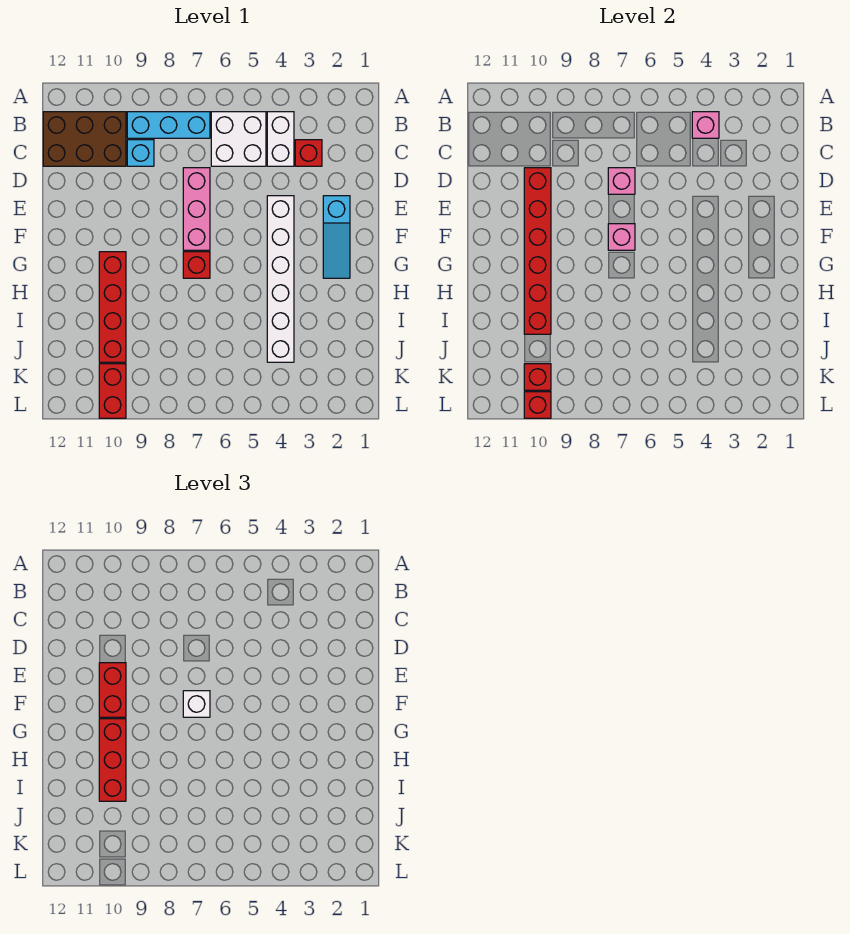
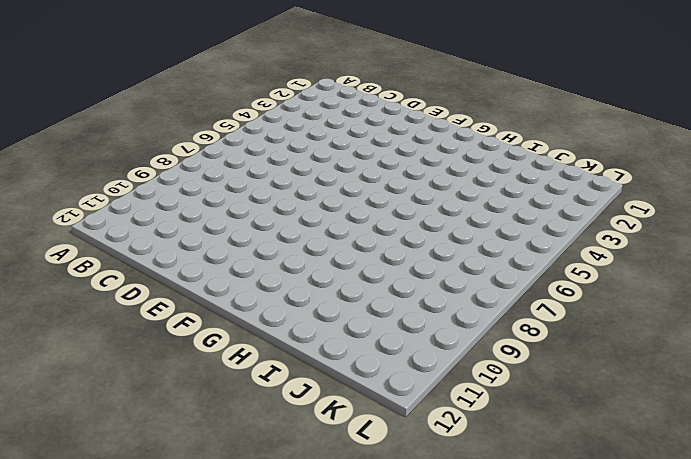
none -> white brick B4:C4 level 1
none -> white brick B5:C6 level 1
none -> cyan brick B7:B9 level 1

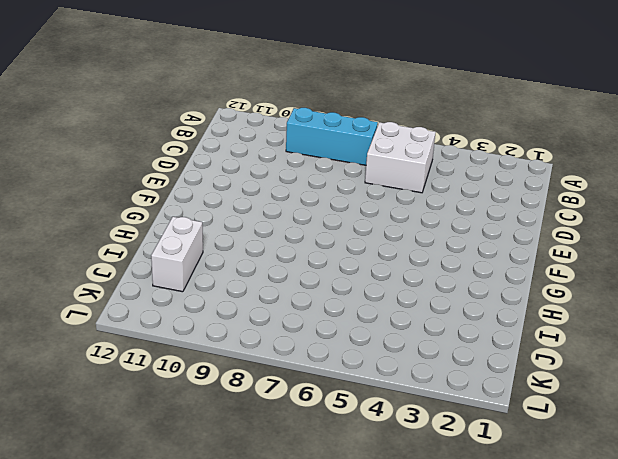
white brick I11:J11 level 1 -> white brick B4:C4 level 1
none -> brown brick B10:C12 level 1
none -> red brick C3 level 1
none -> cyan brick C9 level 1

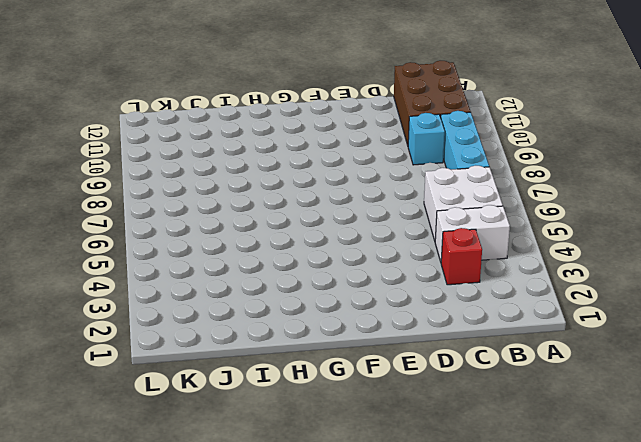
none -> pink brick D7:F7 level 1
none -> cyan slope E2:G2 level 1 top E
none -> white brick E4:J4 level 1

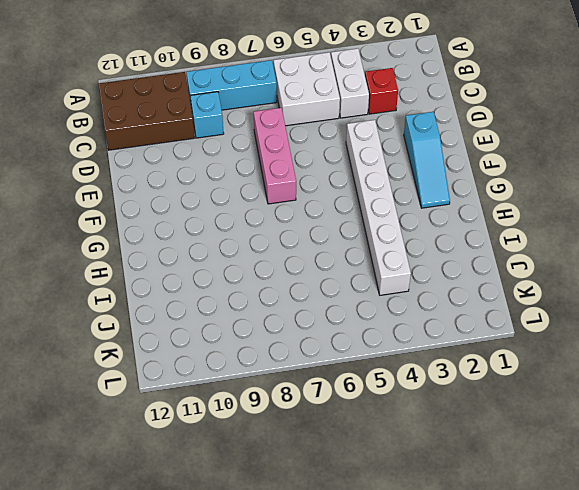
none -> red brick G7 level 1
none -> red brick G10:J10 level 1
none -> red brick K10:L10 level 1

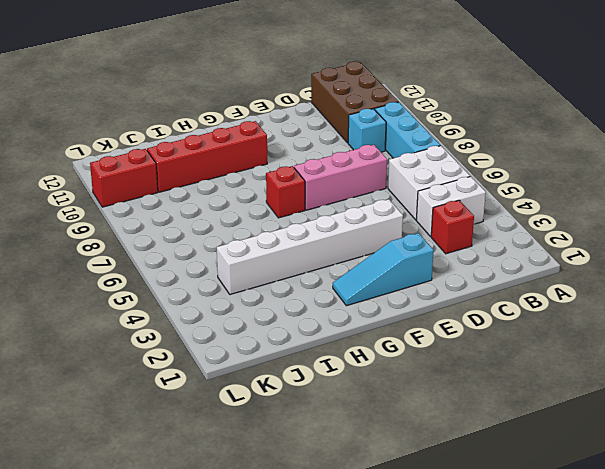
none -> pink brick B4 level 2
none -> pink brick D7 level 2
none -> red brick D10:I10 level 2

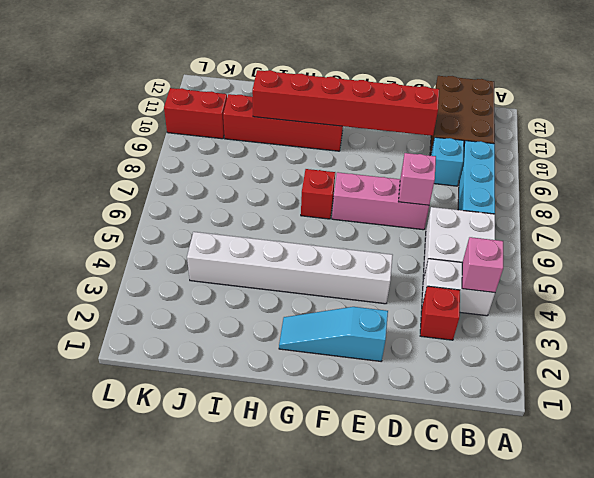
none -> pink brick F7 level 2
none -> red brick K10 level 2
none -> red brick L10 level 2

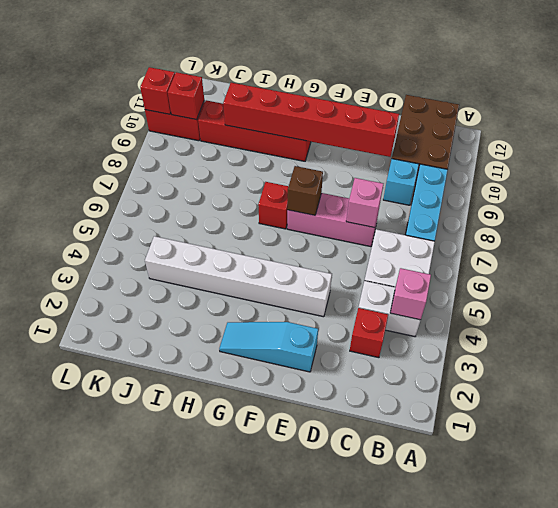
brown brick F7 level 2 -> pink brick F7 level 2
none -> red brick E10:F10 level 3
none -> white brick F7 level 3
none -> red brick G10:I10 level 3

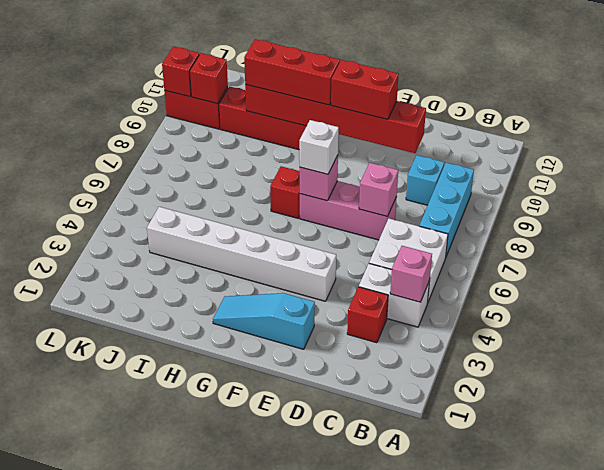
none -> brown brick B10:C12 level 1

